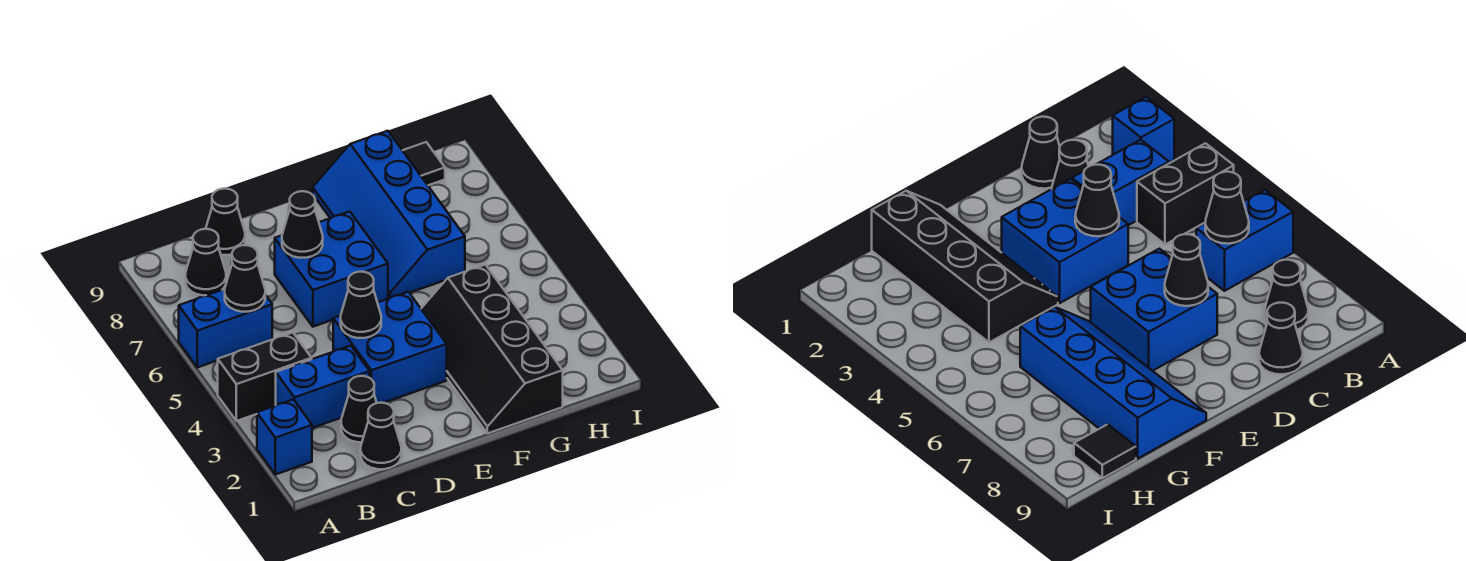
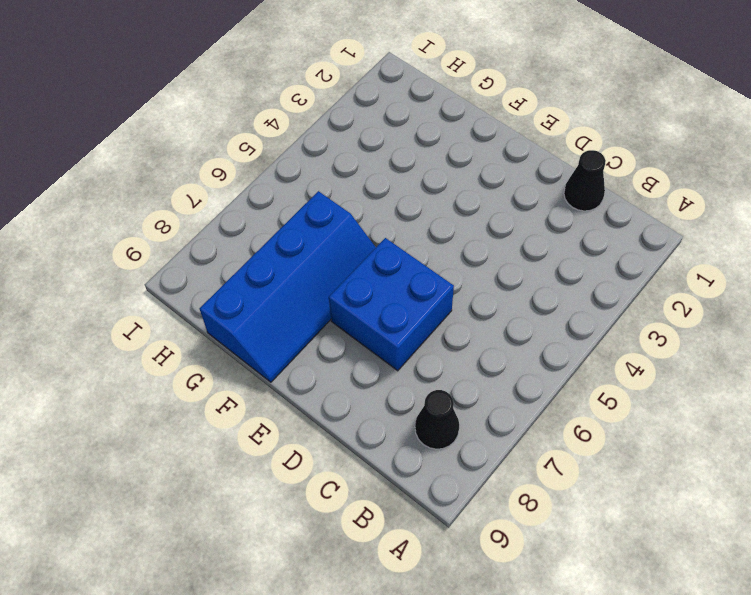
none -> blue brick A2 level 1
none -> black brick A4:B4 level 1
none -> blue brick A6:B6 level 1

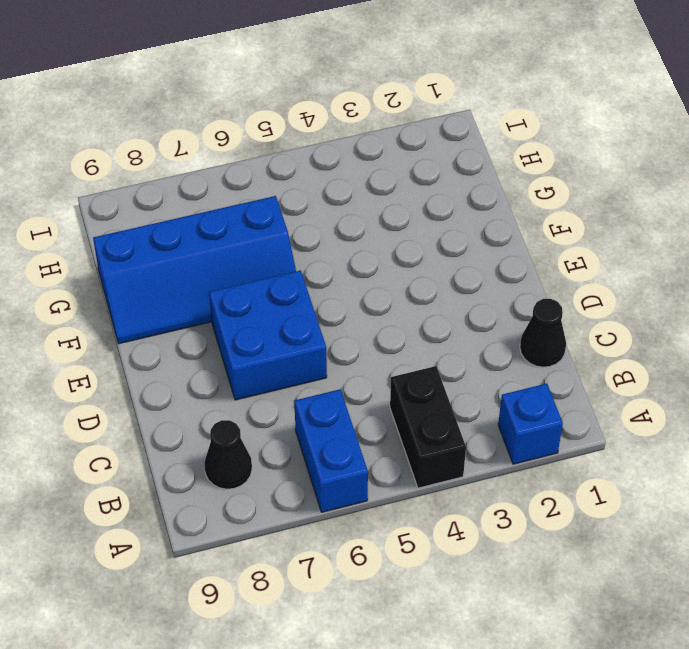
none -> blue brick B3:C3 level 1
none -> black cone C2 level 1
none -> black cone C9 level 1

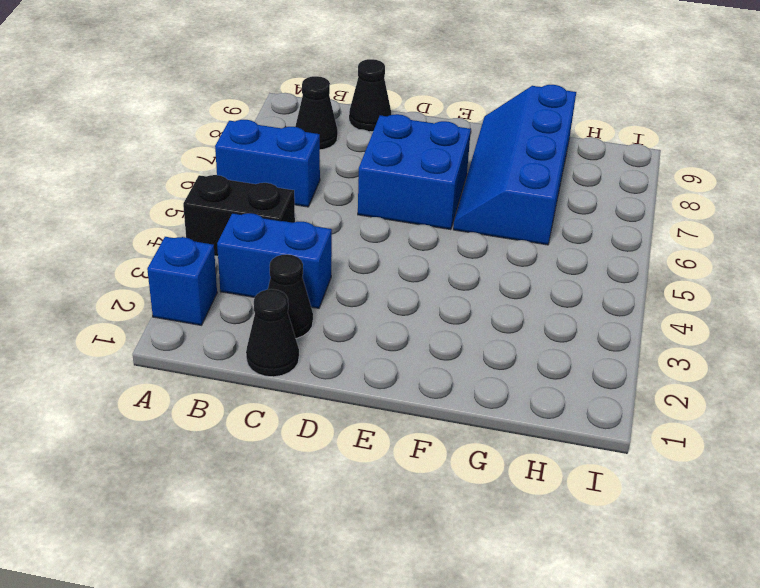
none -> blue brick D3:E4 level 1
none -> black slope F1:G4 level 1 top G
none -> black tile H9 level 1

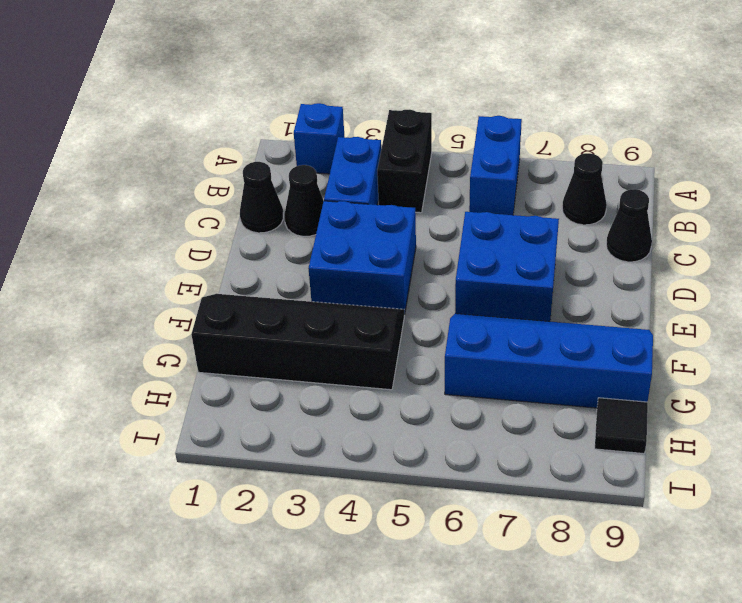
none -> black cone B6 level 2
none -> black cone D4 level 2
none -> black cone D7 level 2

